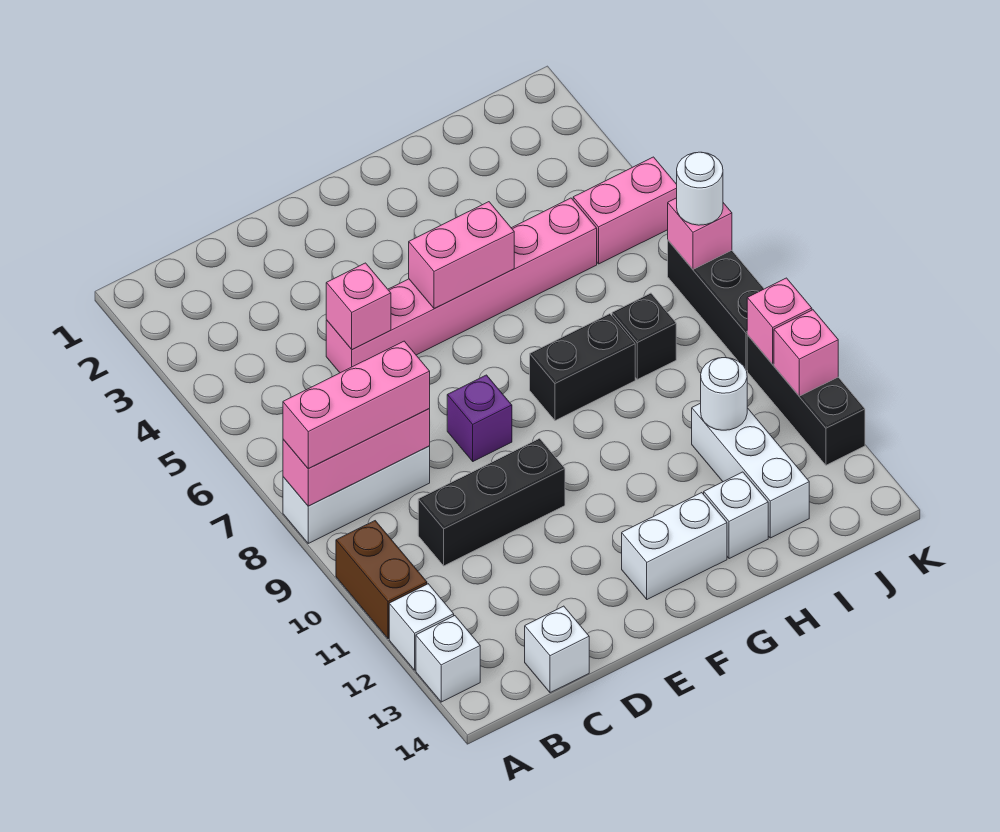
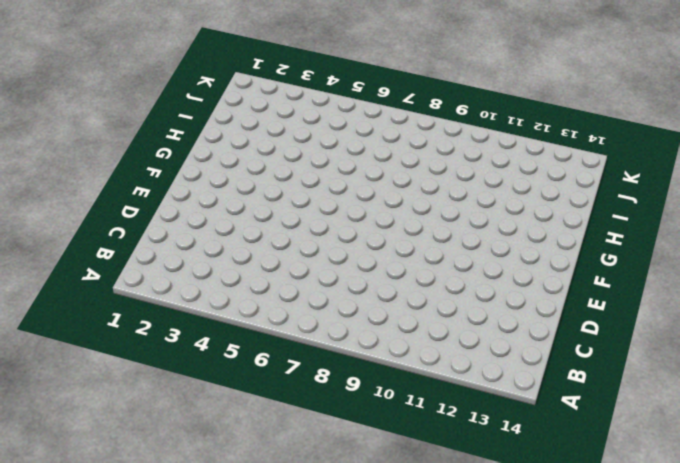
none -> white brick A8:C8 level 1
none -> brown brick A10:A11 level 1
none -> white brick A12 level 1

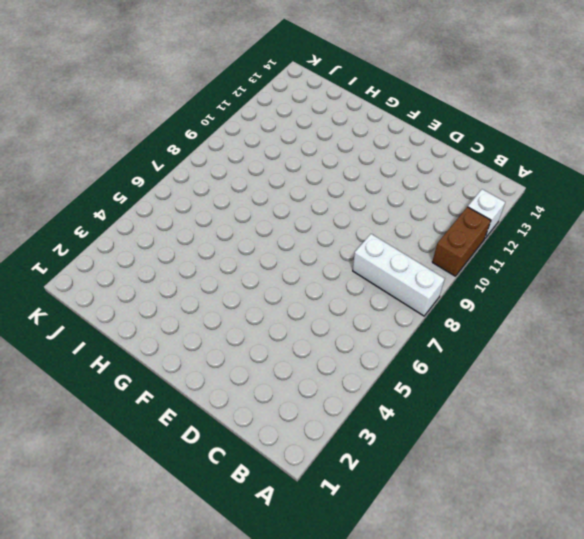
none -> white brick A13 level 1
none -> black brick C10:E10 level 1
none -> white brick C14 level 1

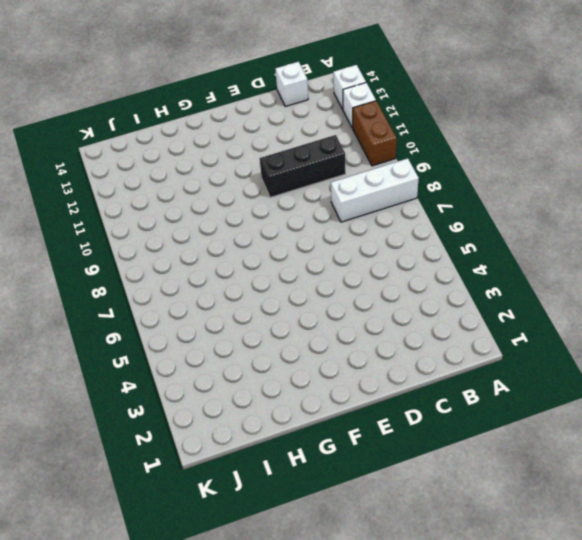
none -> pink brick D5:I5 level 1
none -> purple brick E8 level 1
none -> white brick F13:G13 level 1

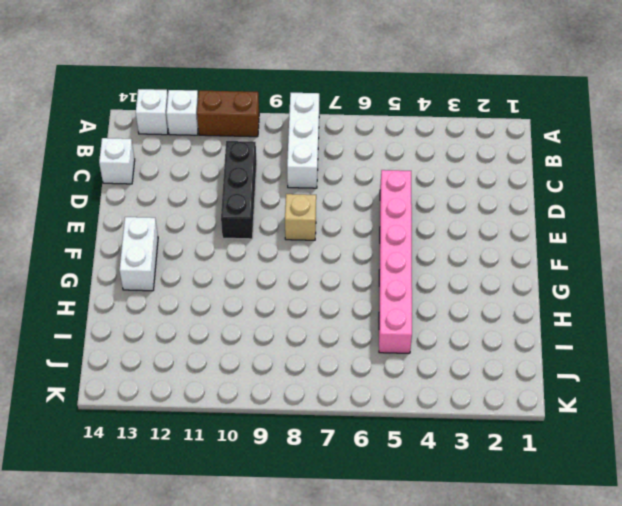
tan brick E8 level 1 -> purple brick E8 level 1
none -> black brick G8:H8 level 1
none -> white brick H13 level 1
none -> black brick I8 level 1

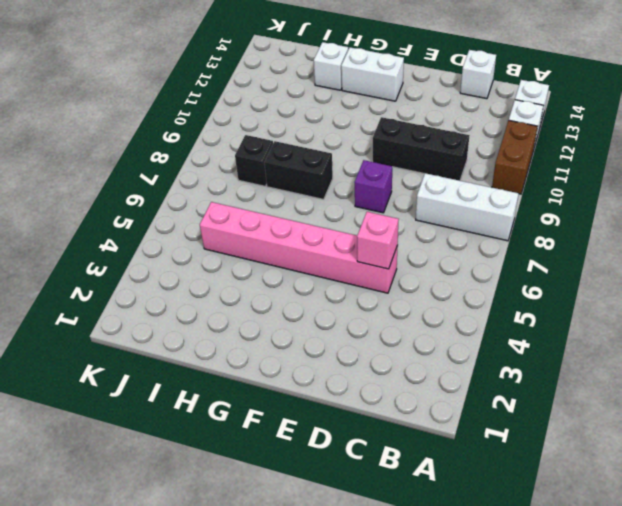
none -> white brick I11:I13 level 1
none -> pink brick J5:K5 level 1
none -> black brick K7:K9 level 1

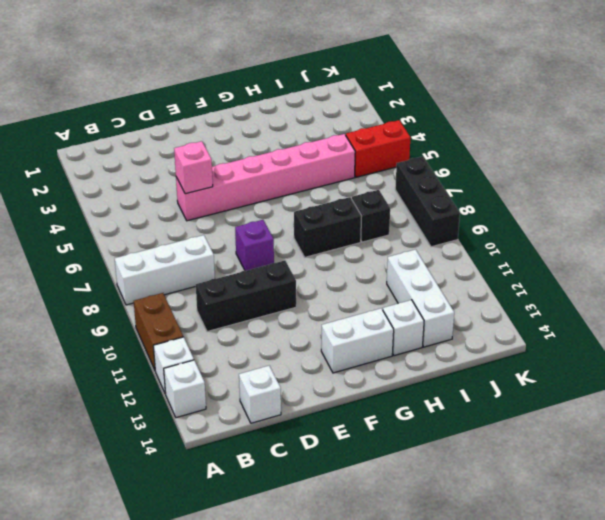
red brick J5:K5 level 1 -> pink brick J5:K5 level 1
none -> black brick K10:K12 level 1
none -> pink brick A8:C8 level 2
none -> pink brick F5:G5 level 2

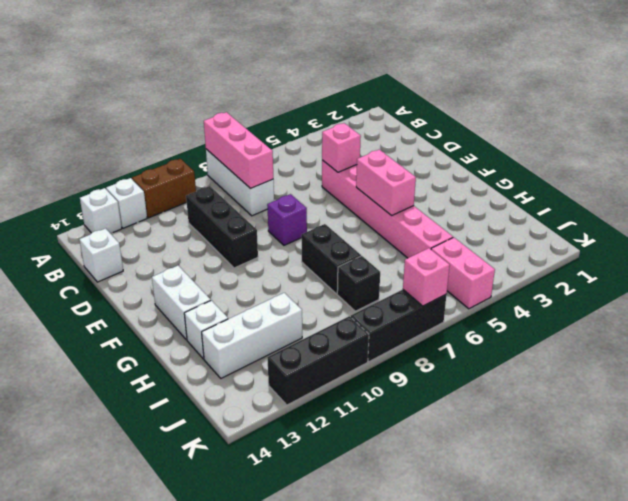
none -> white round brick I11 level 2
none -> pink brick K10 level 2
none -> pink brick K11 level 2

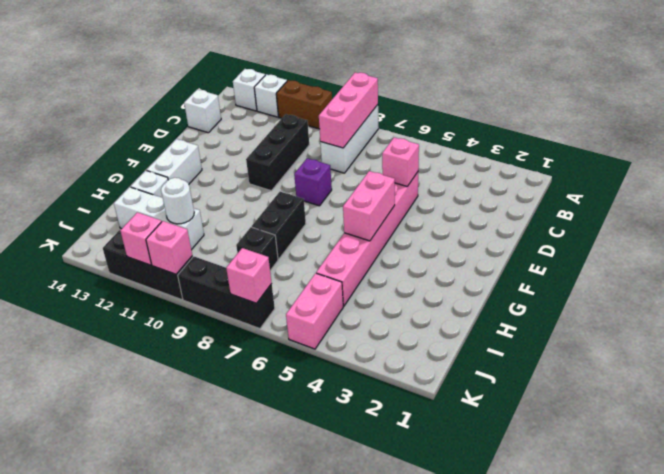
none -> pink brick A8:C8 level 3
none -> white round brick K7 level 3

